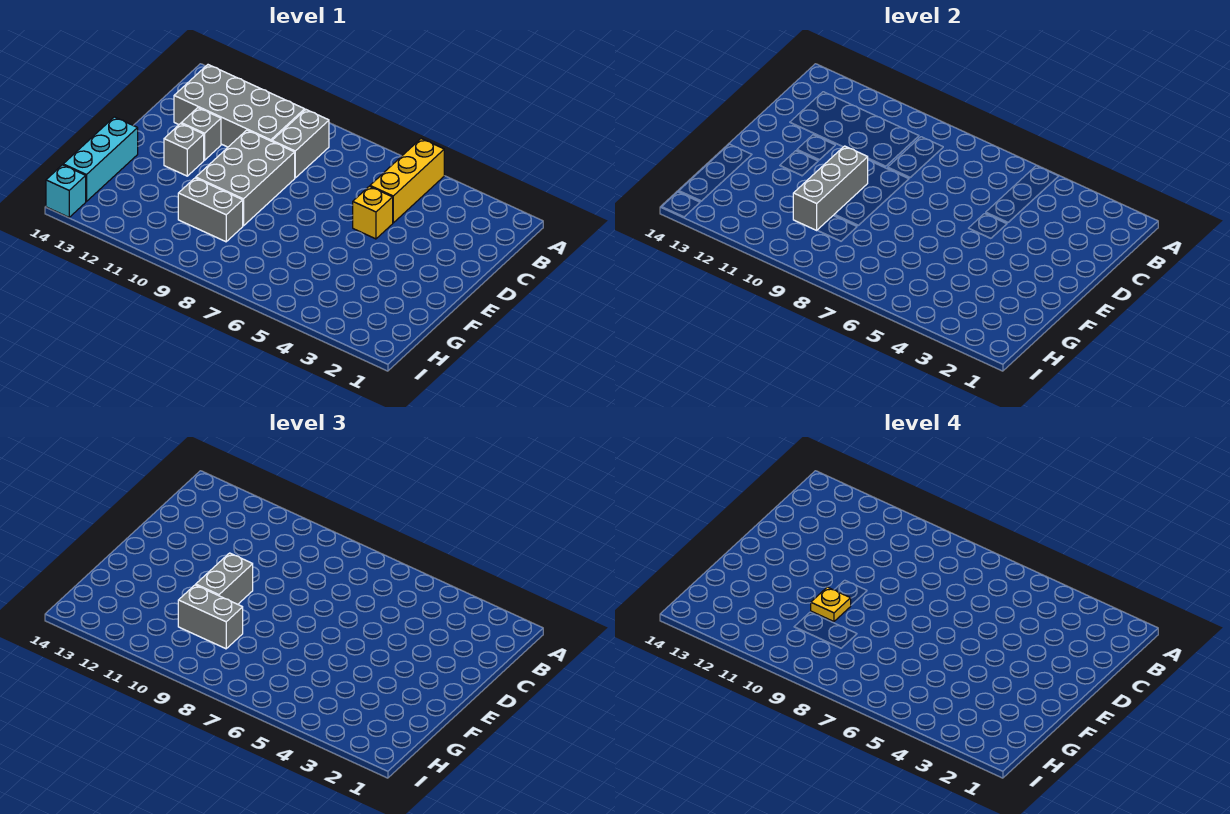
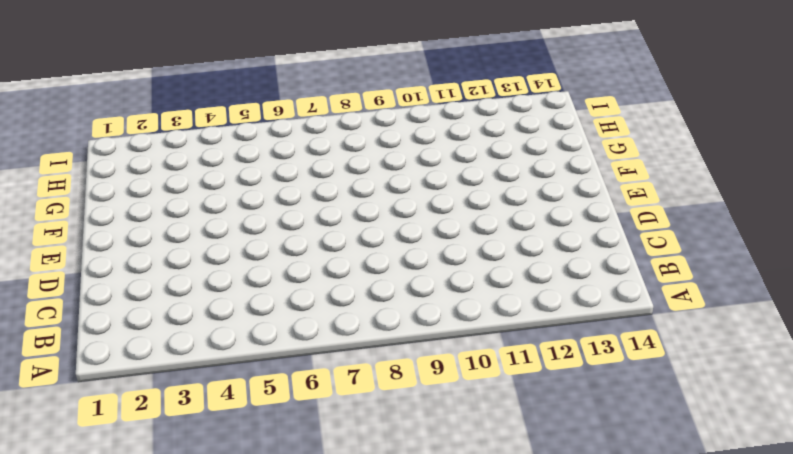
none -> yellow brick A5:C5 level 1
none -> grey brick B9:C9 level 1
none -> grey brick B10:C13 level 1

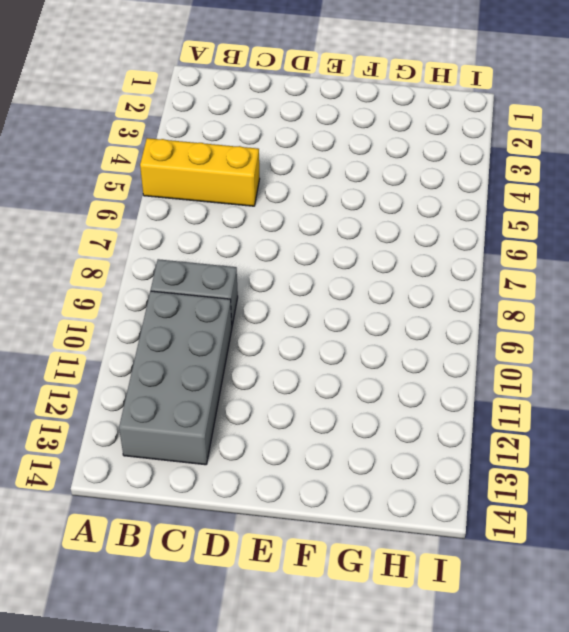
none -> yellow brick D5 level 1
none -> grey brick D9:F10 level 1
none -> grey brick D12 level 1

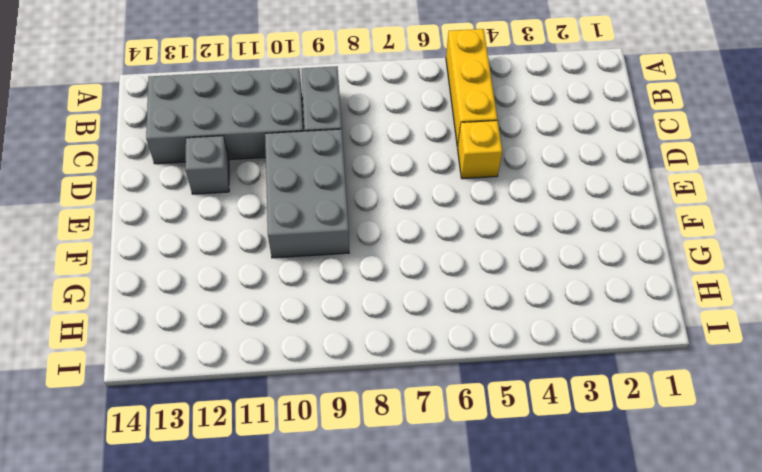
none -> grey brick E12 level 1
none -> cyan brick F14:H14 level 1
none -> grey brick G9:G10 level 1

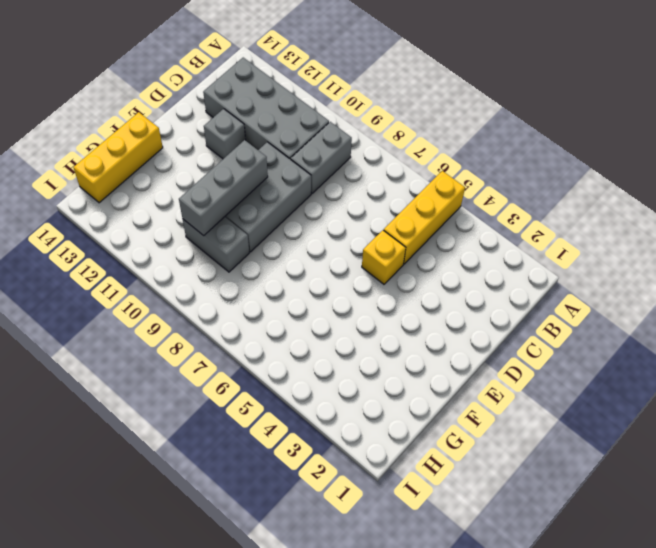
yellow brick F14:H14 level 1 -> cyan brick F14:H14 level 1
none -> grey brick E12 level 1
none -> cyan brick I14 level 1
none -> grey brick E10:F10 level 3

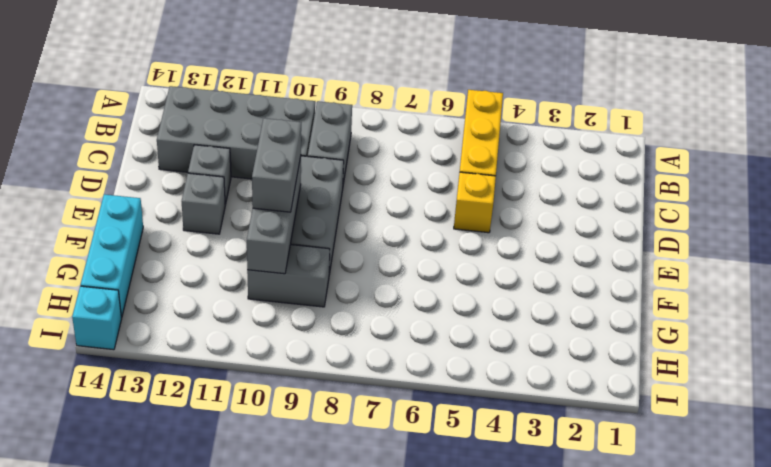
none -> grey brick G9:G10 level 3
none -> yellow plate F10 level 4

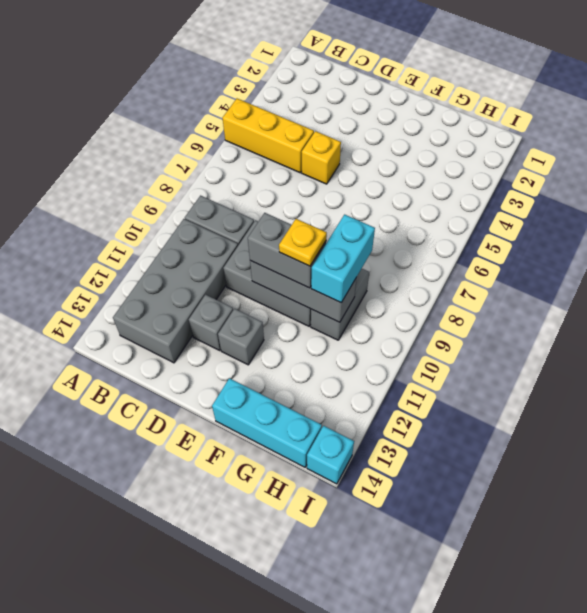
cyan brick G9:G10 level 3 -> grey brick G9:G10 level 3

